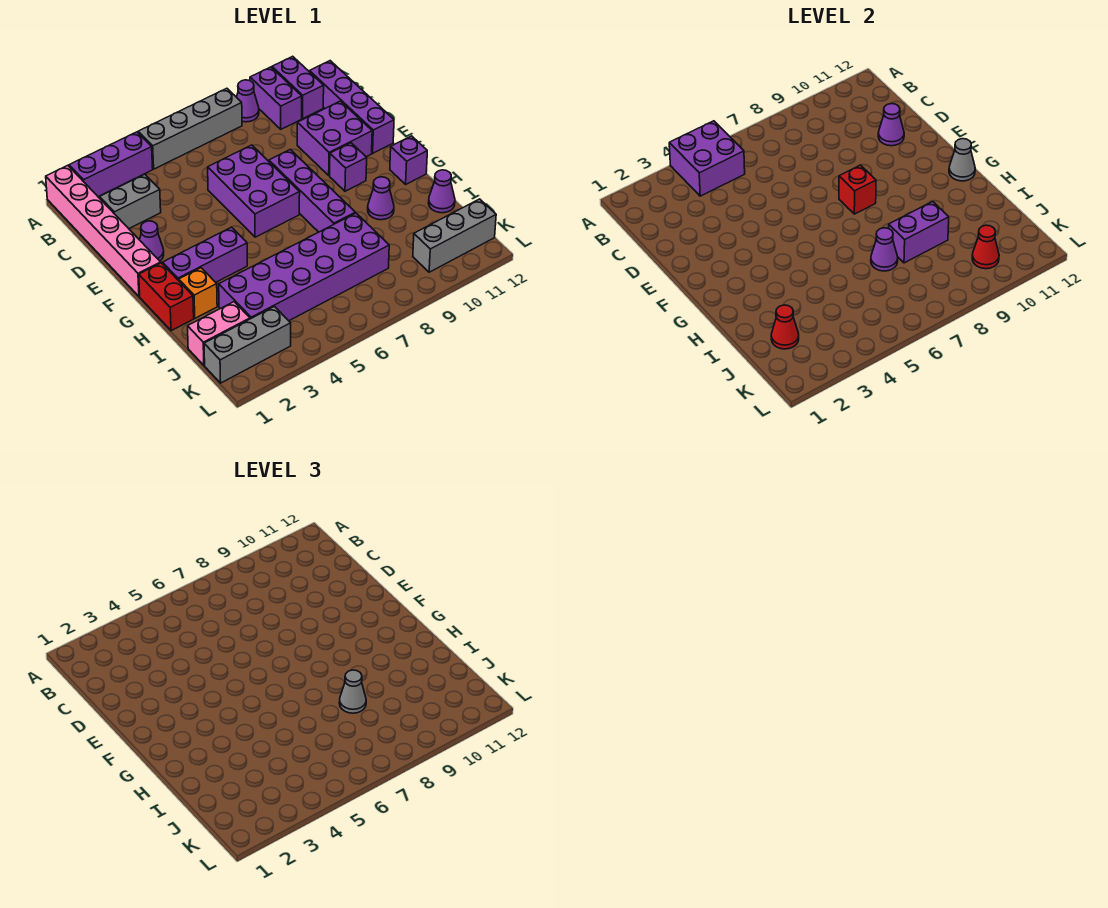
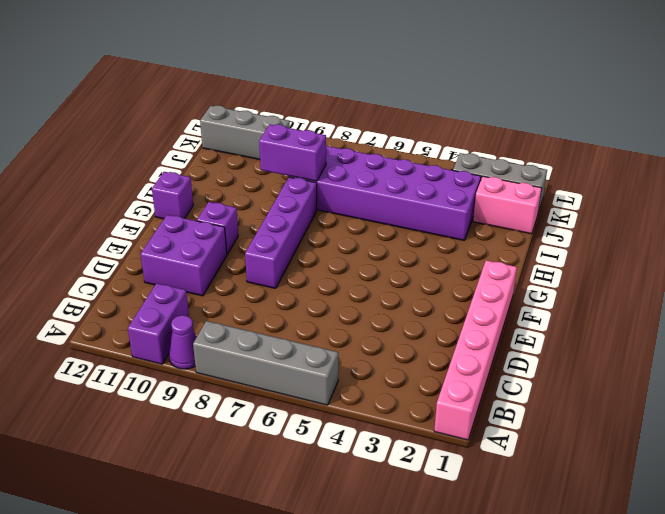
none -> purple brick A2:A4 level 1
none -> purple brick A11:B11 level 1
none -> purple brick B12:E12 level 1
none -> grey brick C2:C3 level 1

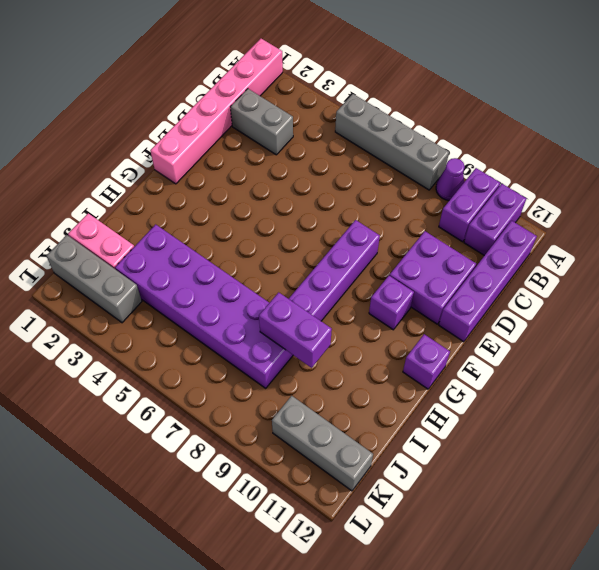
none -> purple brick A2:A4 level 1
none -> purple brick D6:F7 level 1
none -> purple cone E2 level 1
none -> red brick G1:H1 level 1

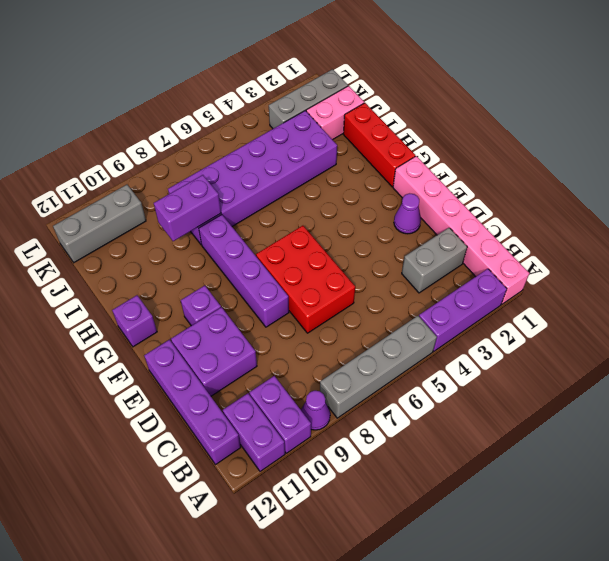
red brick D6:F7 level 1 -> purple brick D6:F7 level 1
red brick G1:I1 level 1 -> red brick G1:H1 level 1
none -> purple brick G2:G4 level 1
none -> orange brick H2 level 1
none -> purple cone H10 level 1
none -> purple cone I12 level 1

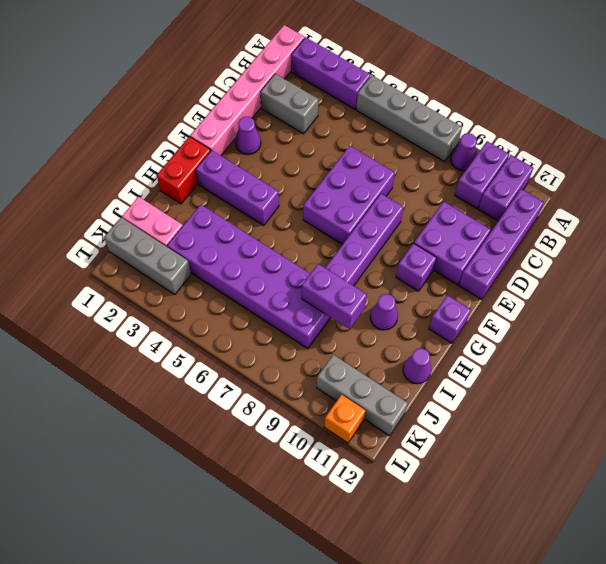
orange brick L11 level 1 -> orange brick H2 level 1
none -> purple brick A4:B5 level 2
none -> purple cone D11 level 2
none -> red brick F8 level 2
none -> grey cone G12 level 2

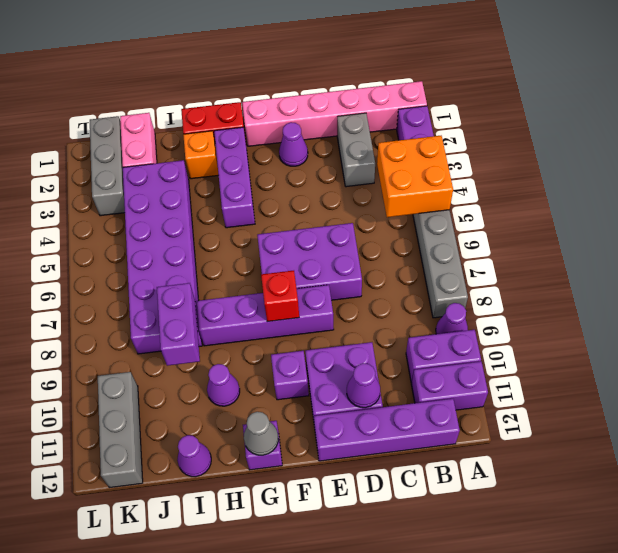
orange brick A4:B5 level 2 -> purple brick A4:B5 level 2
none -> purple cone I7 level 2
none -> red cone J2 level 2
none -> red cone K10 level 2
none -> grey cone I8 level 3

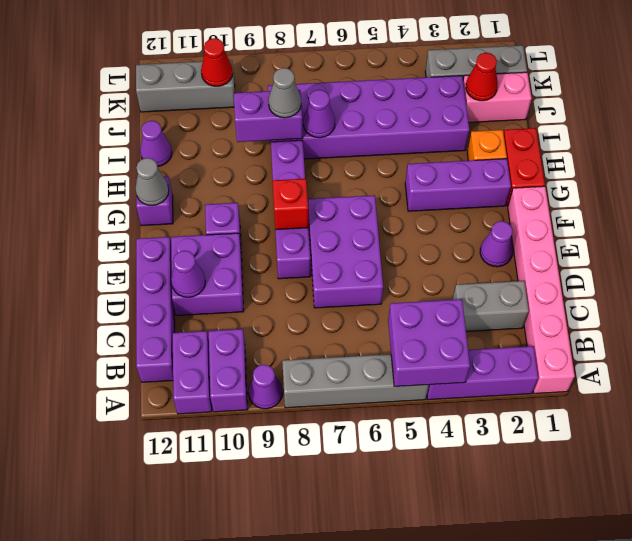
none -> purple cone H10 level 1

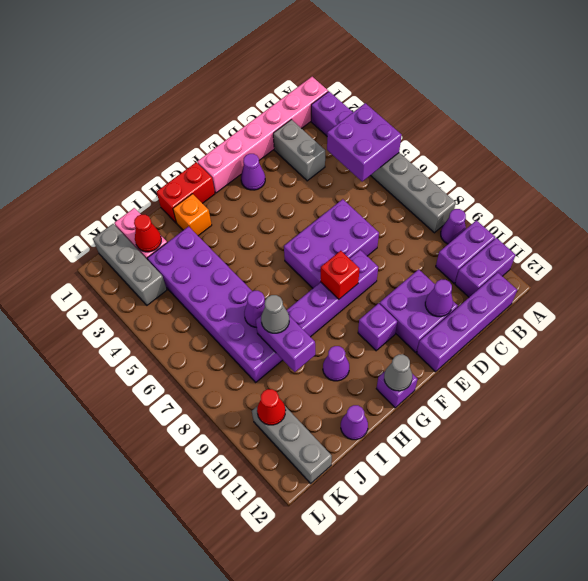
none -> purple brick G2:G4 level 1

